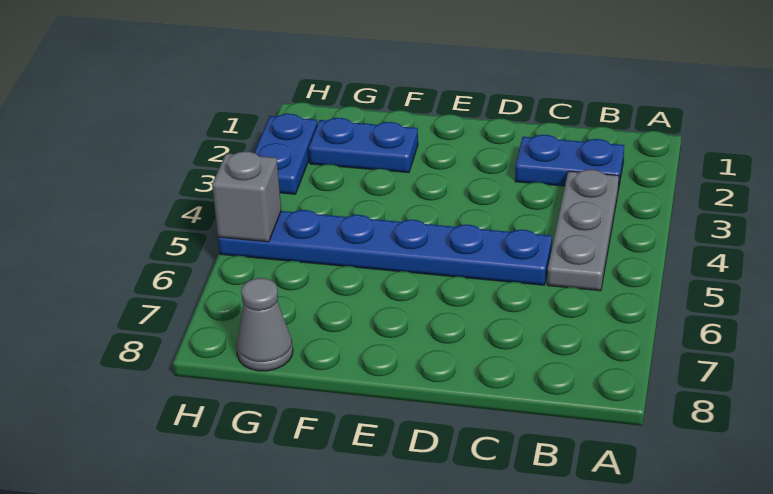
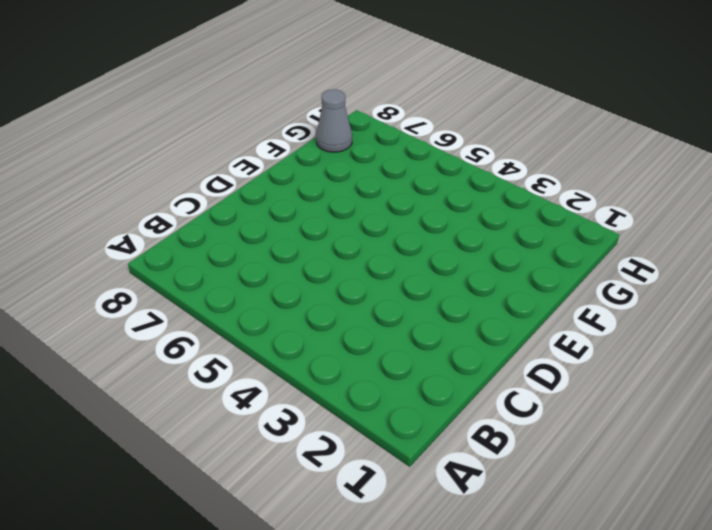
none -> blue plate B2:C2 level 1
none -> grey plate B3:B5 level 1

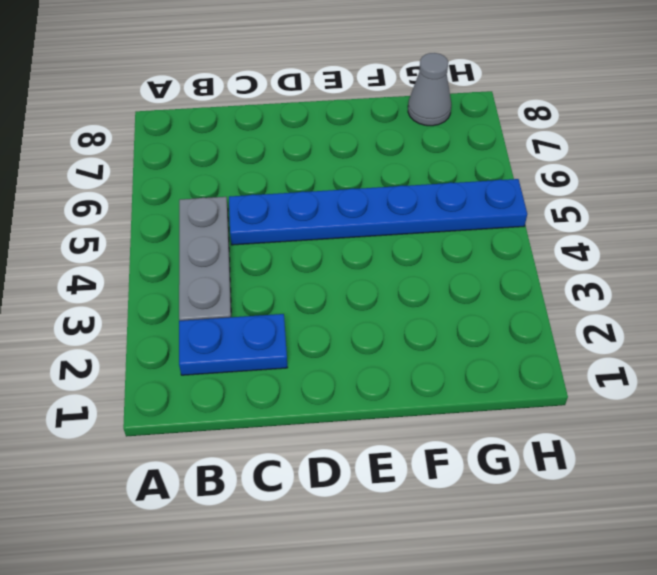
none -> blue plate F2:G2 level 1
none -> blue plate H2:H3 level 1

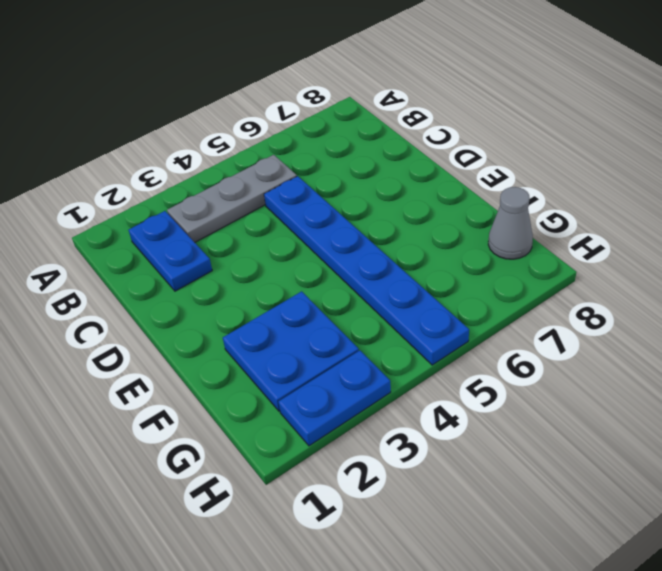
blue plate F2:G3 level 1 -> blue plate F2:G2 level 1
none -> grey brick H5 level 2

